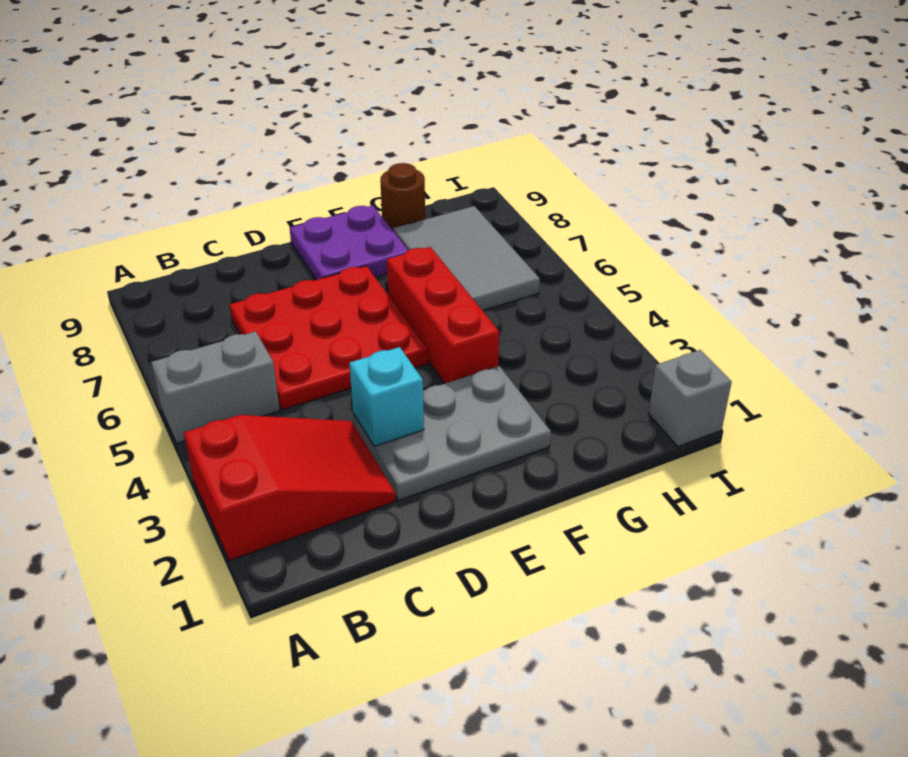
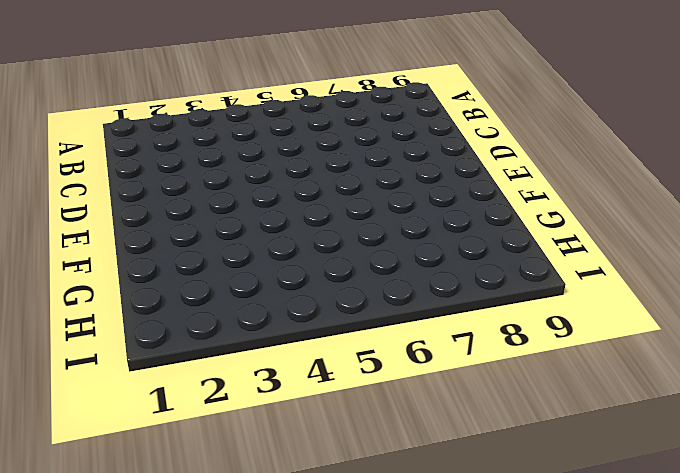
none -> red slope A2:C3 level 1 top A
none -> grey brick A5:B5 level 1

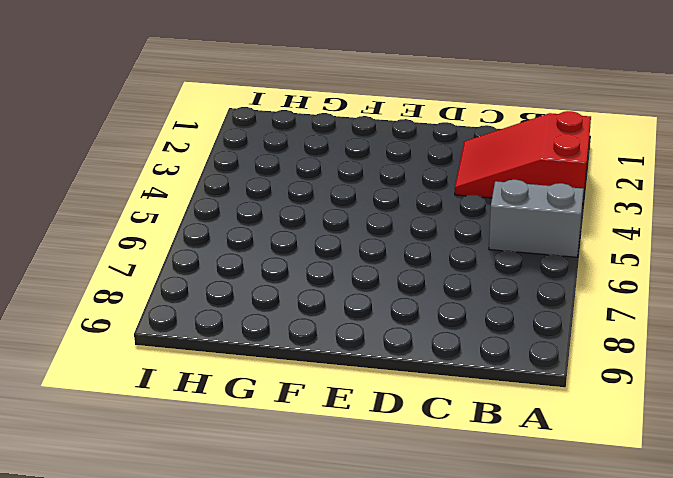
none -> red plate C5:E7 level 1
none -> grey plate D2:F3 level 1

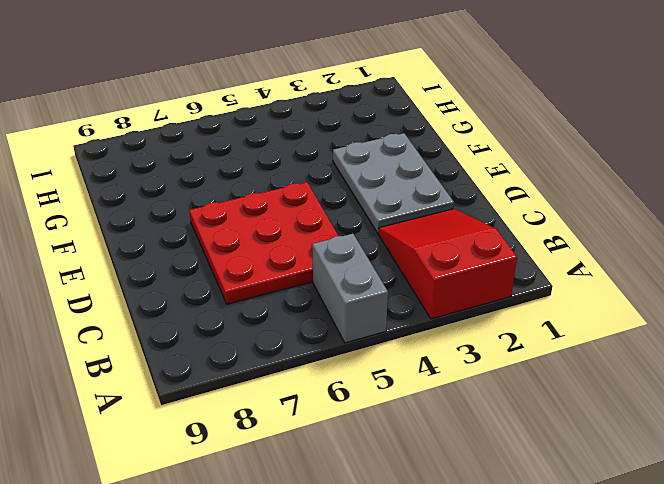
none -> purple plate E8:F9 level 1
none -> red brick F4:F6 level 1

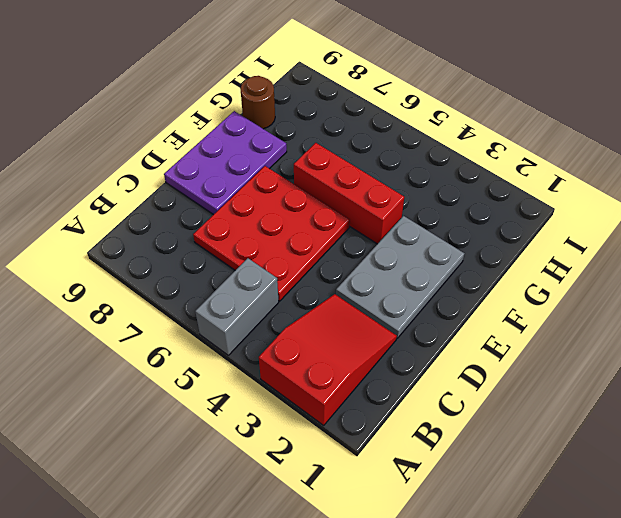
purple plate D8:F9 level 1 -> purple plate E8:F9 level 1
none -> grey tile G6:H8 level 1
none -> grey brick I1 level 1

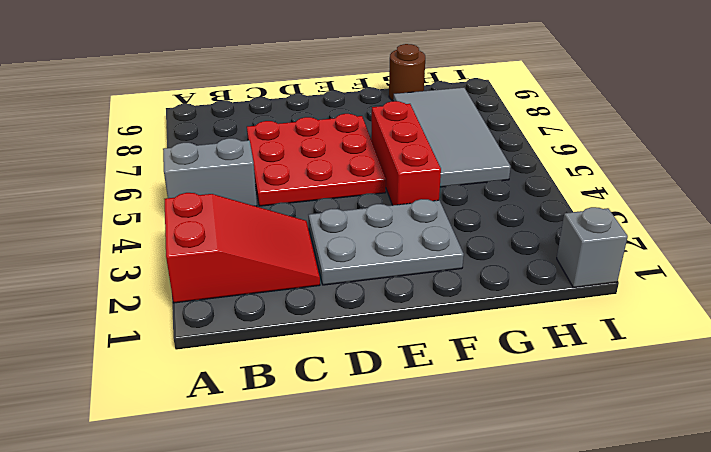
grey tile G5:H8 level 1 -> grey tile G6:H8 level 1
none -> purple plate E8:F9 level 1
none -> cyan brick D3 level 2

